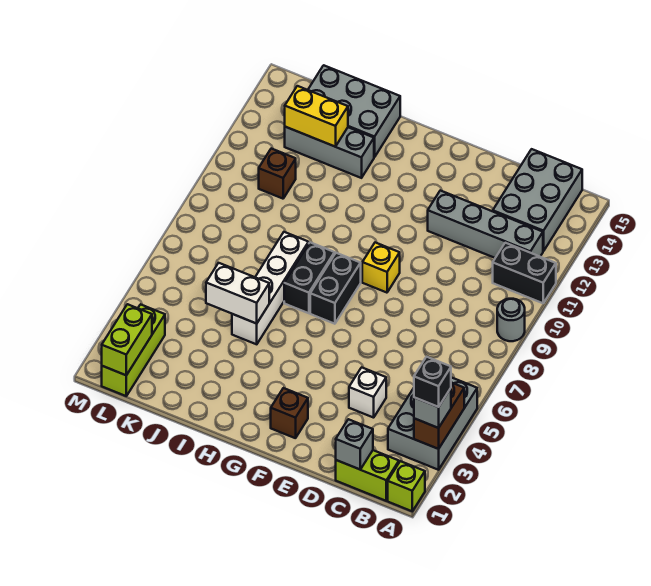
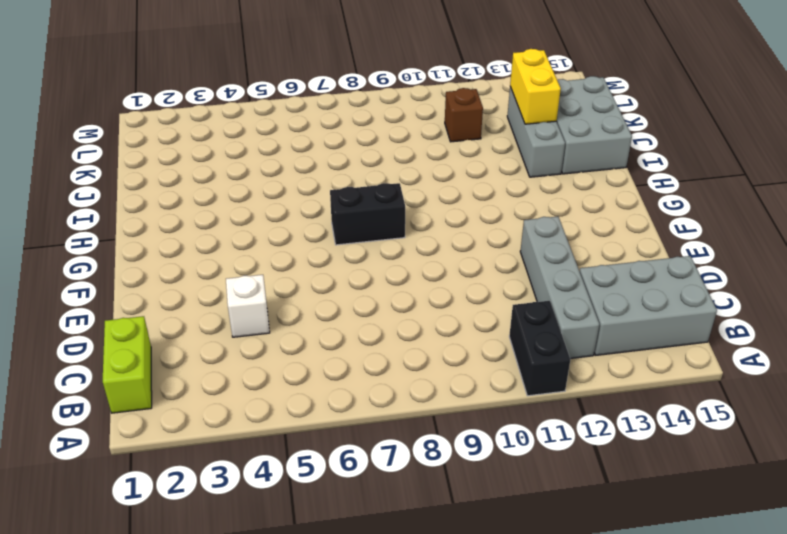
none -> lime brick A1 level 1
none -> grey brick A3:B5 level 1
none -> grey round brick A9 level 1

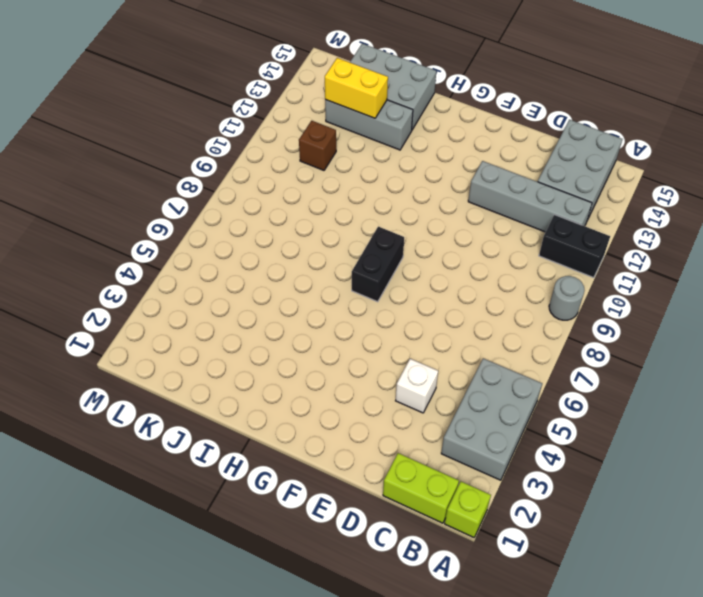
none -> brown brick F2 level 1
none -> yellow brick F9 level 1
none -> black brick H7:H8 level 1

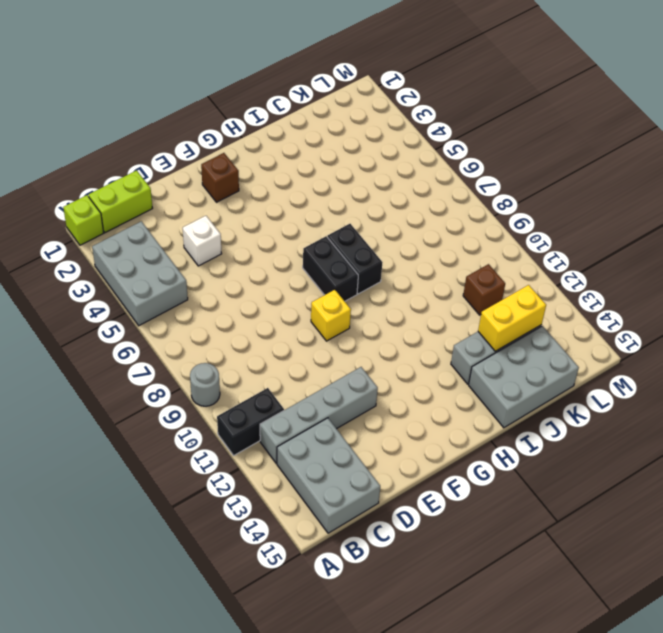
none -> white brick I5:I8 level 1
none -> lime brick L1:L3 level 1
none -> brown brick A3:A4 level 2

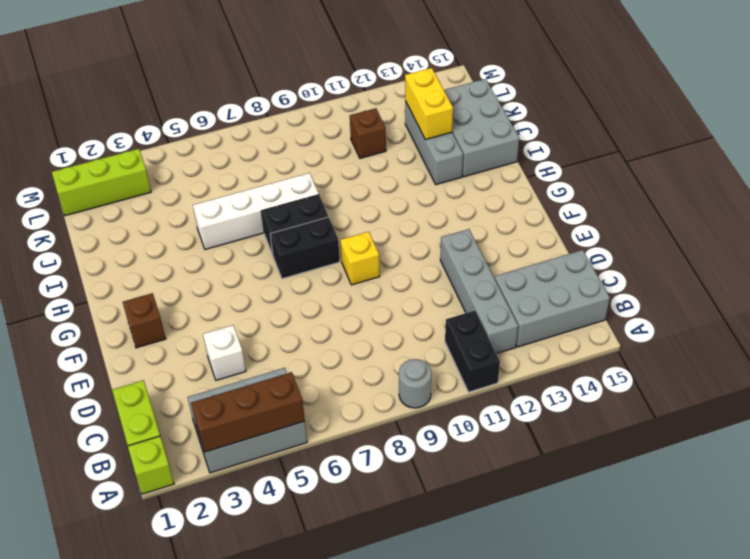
brown brick A3:A5 level 2 -> brown brick A3:A4 level 2
none -> grey brick C1 level 2
none -> white brick I5:J5 level 2
none -> lime brick L1:L2 level 2

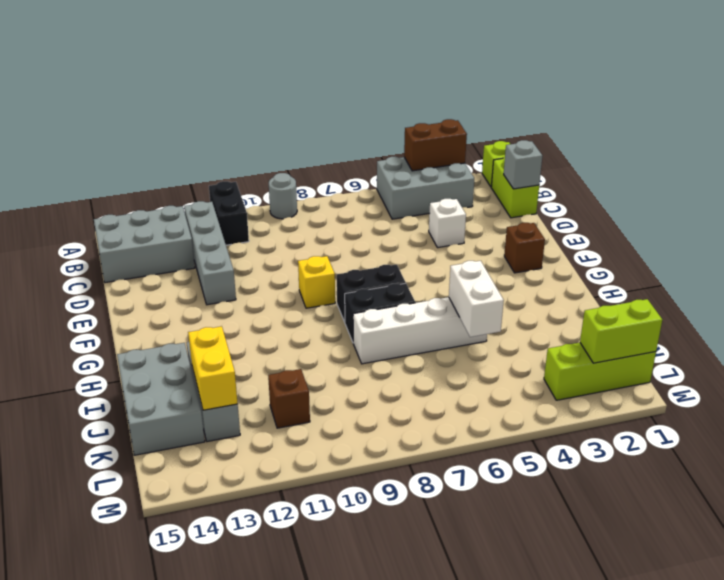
none -> grey brick A3 level 3
none -> black brick A3 level 4

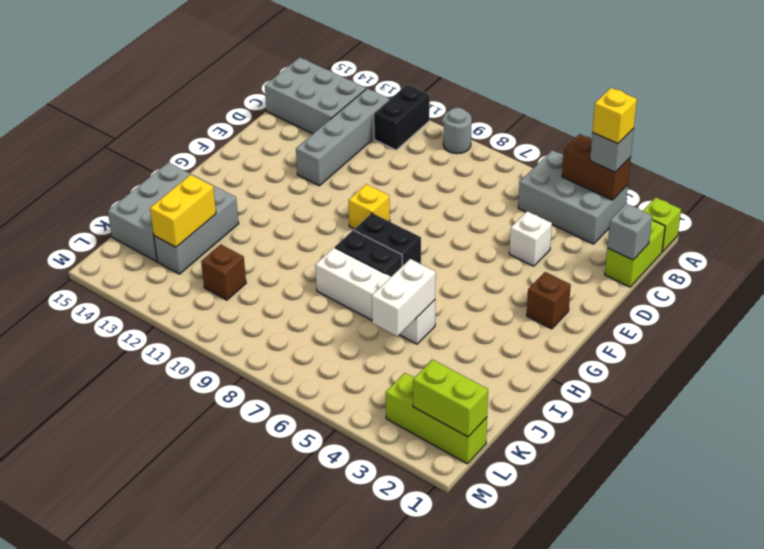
yellow brick A3 level 4 -> black brick A3 level 4

